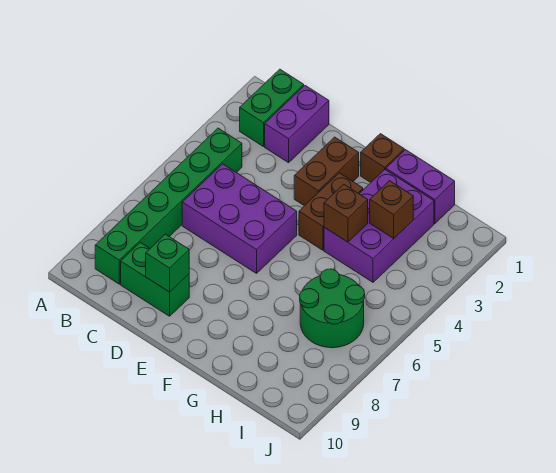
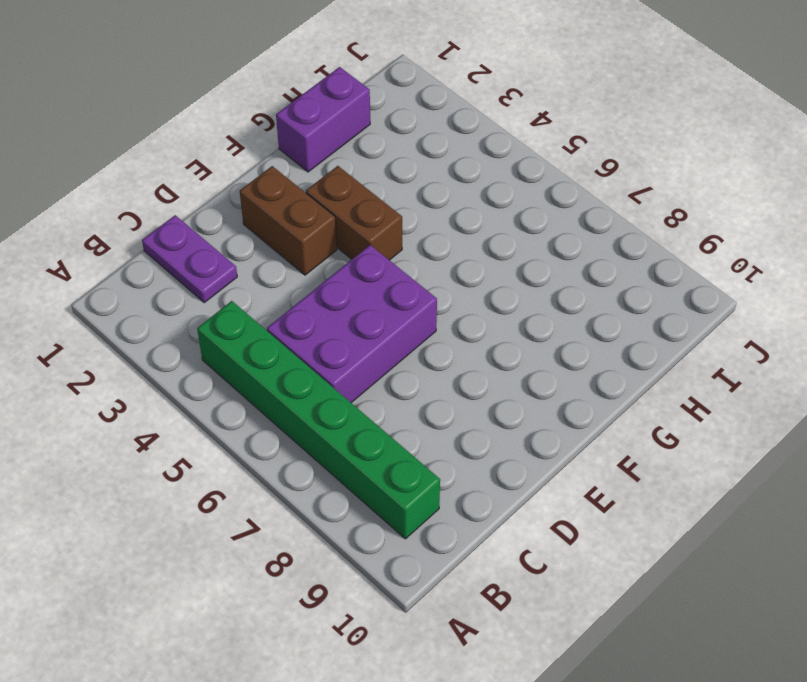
purple plate C1:C2 level 1 -> purple brick C1:C2 level 1
none -> green brick B1:B2 level 1
none -> green brick C9:D9 level 1
none -> brown brick F1 level 1

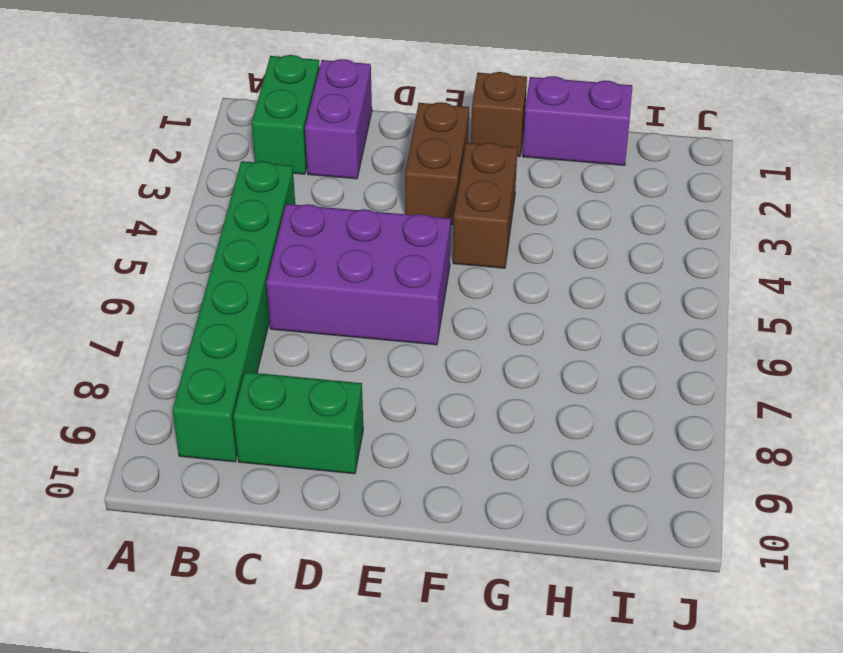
none -> purple brick G2:H4 level 1
none -> green round brick H6:I7 level 1
none -> green brick D9 level 2

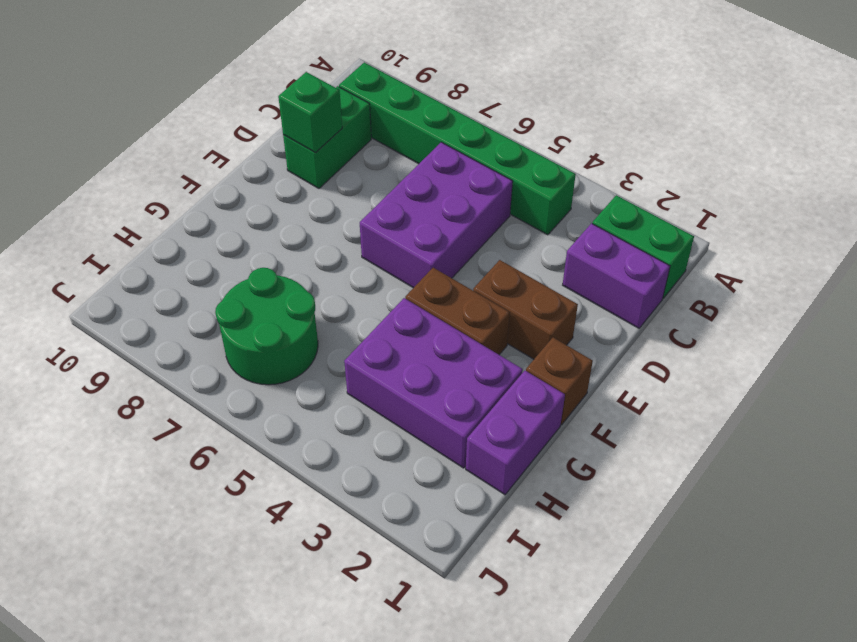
none -> brown brick G4 level 2
none -> brown brick H3 level 2

